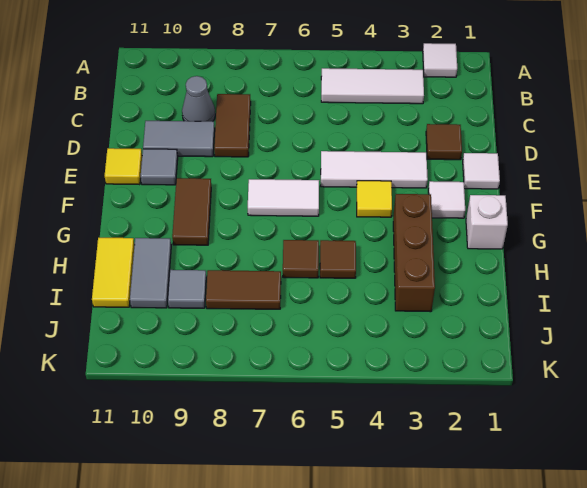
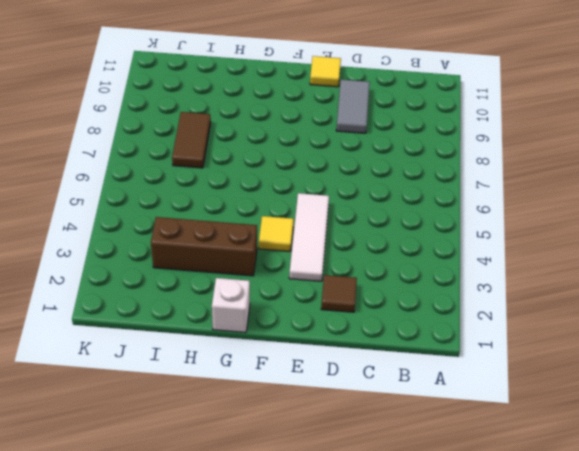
none -> white tile A2 level 1
none -> white tile B3:B5 level 1
none -> brown tile C8:D8 level 1

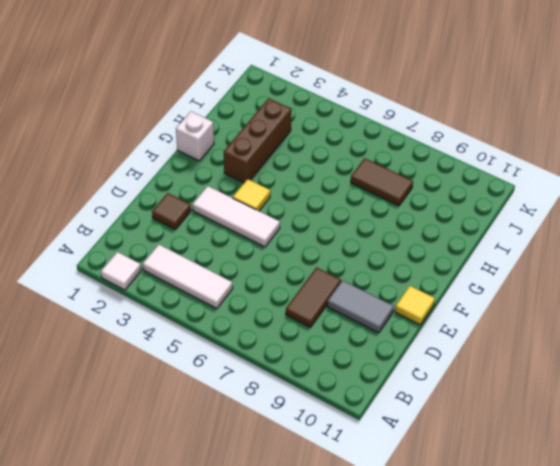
none -> grey cone C9 level 1
none -> white tile E1 level 1
none -> grey tile E10 level 1

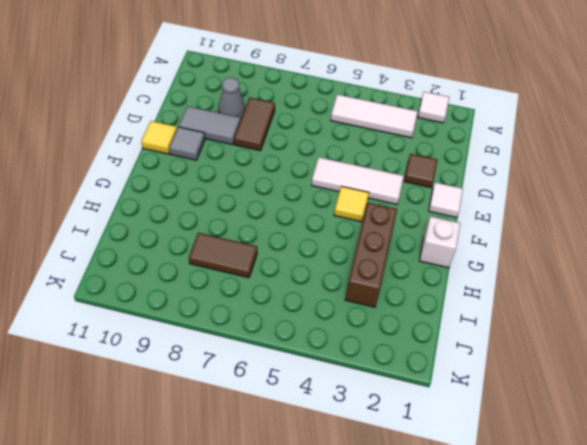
none -> white tile F2 level 1
none -> white tile F6:F7 level 1
none -> brown tile F9:G9 level 1

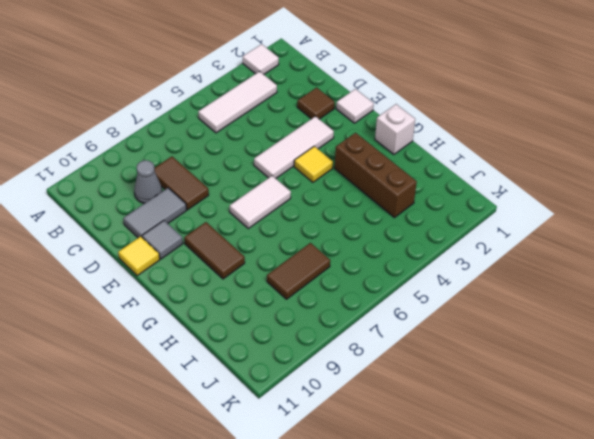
none -> white tile F2 level 1
none -> brown tile H5 level 1
none -> brown tile H6 level 1

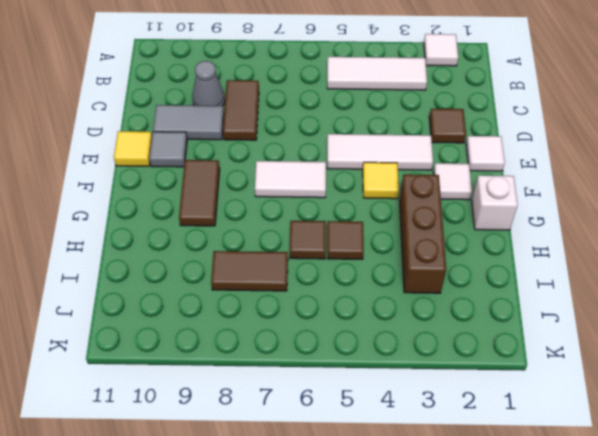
none -> grey tile H10:I10 level 1
none -> yellow tile H11:I11 level 1
none -> grey tile I9 level 1

